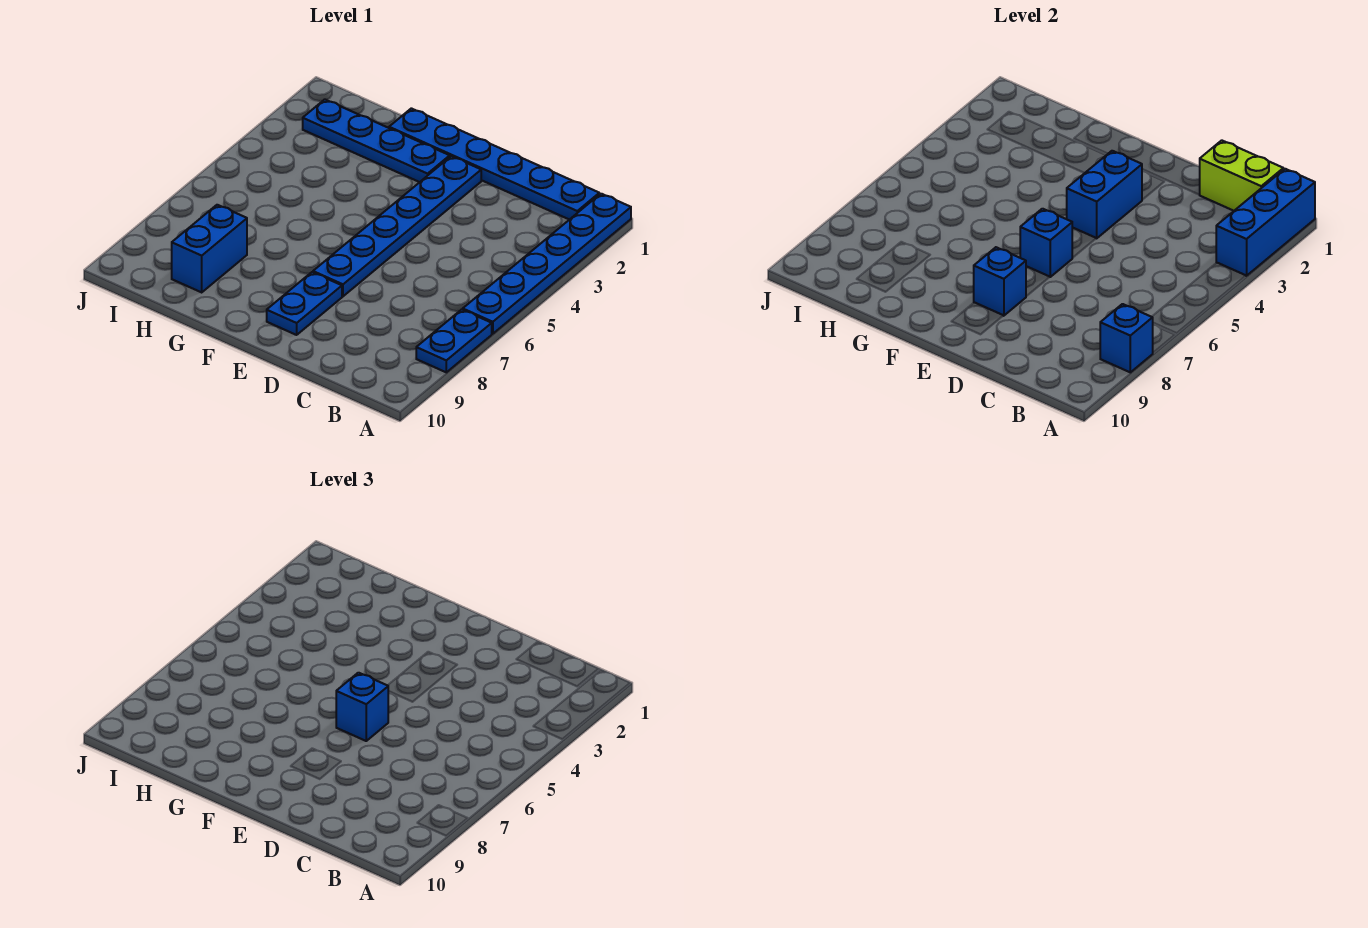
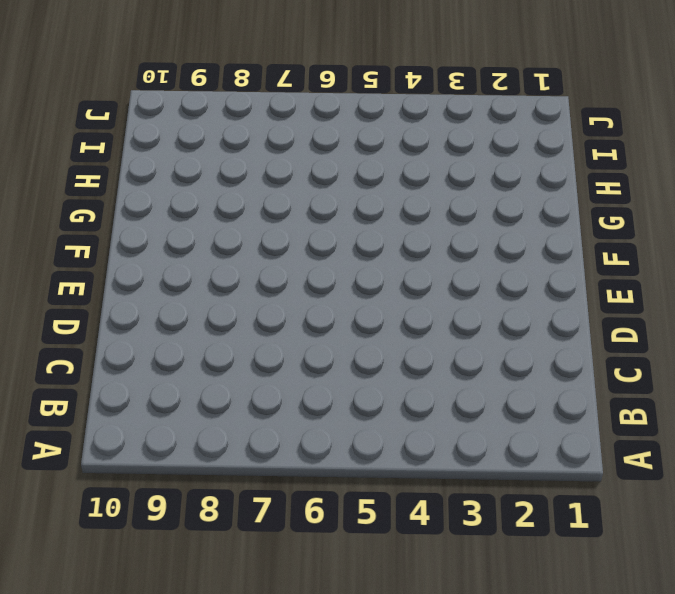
none -> blue plate A1:A6 level 1
none -> blue plate A7:A8 level 1
none -> blue plate B1:G1 level 1

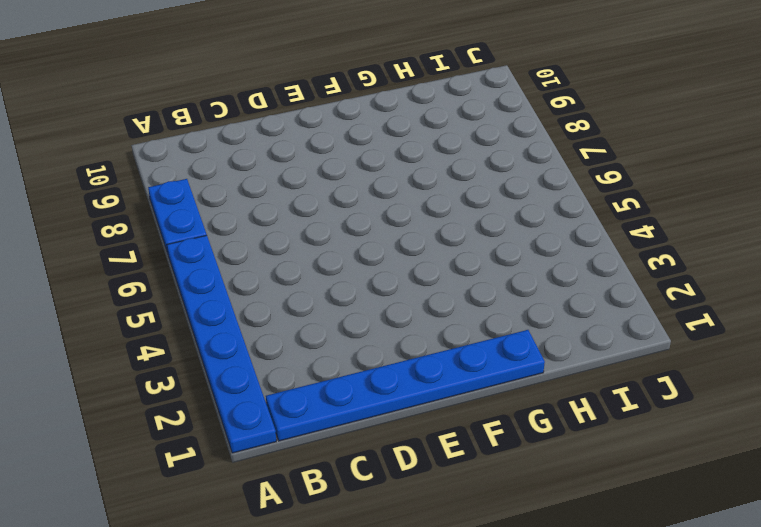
none -> blue plate E2:E7 level 1
none -> blue plate E8:E9 level 1
none -> blue plate F2:I2 level 1

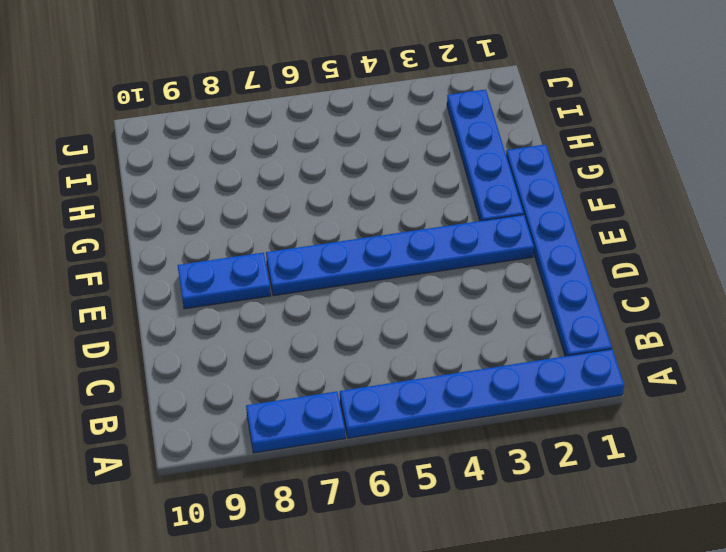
none -> blue brick H8:H9 level 1
none -> blue brick A1:A3 level 2
none -> blue brick A8 level 2

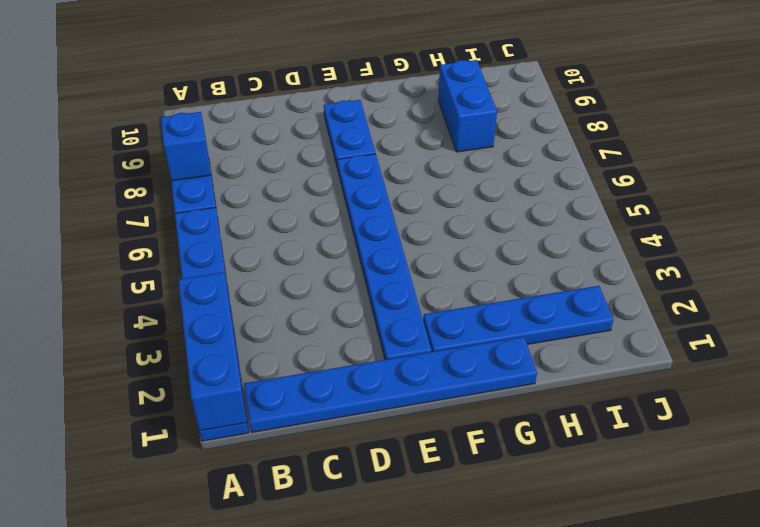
none -> lime brick B1:C1 level 2
none -> blue brick E3:E4 level 2
none -> blue brick E6 level 2

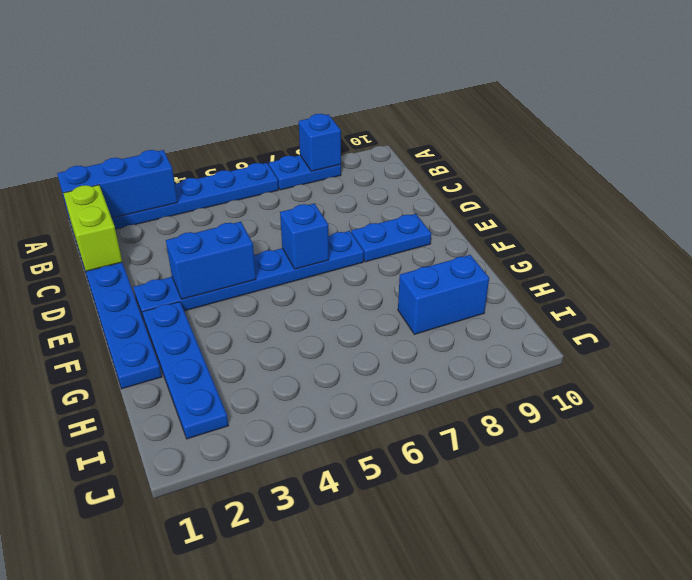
none -> blue brick E8 level 2
none -> blue brick E6 level 3

